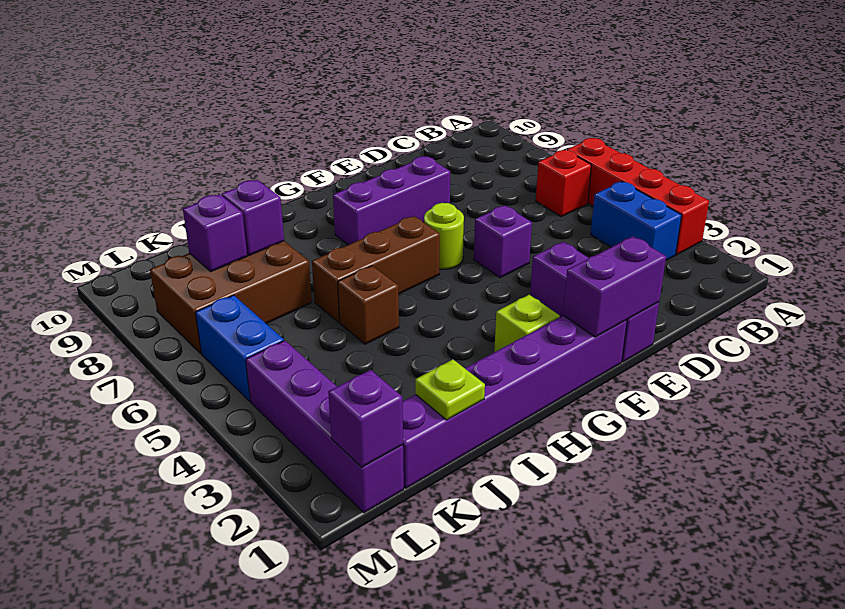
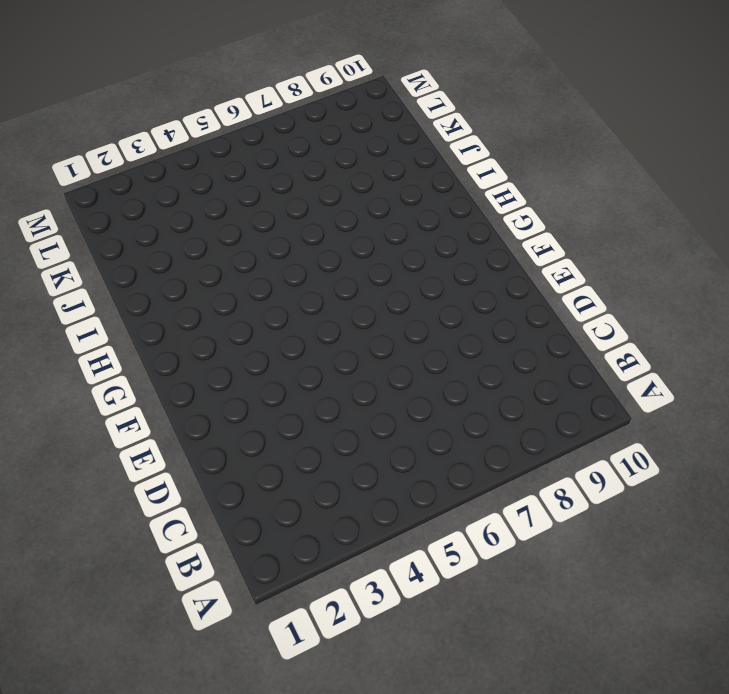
none -> red brick A3:A6 level 1
none -> blue brick B3:B4 level 1
none -> red brick B6 level 1

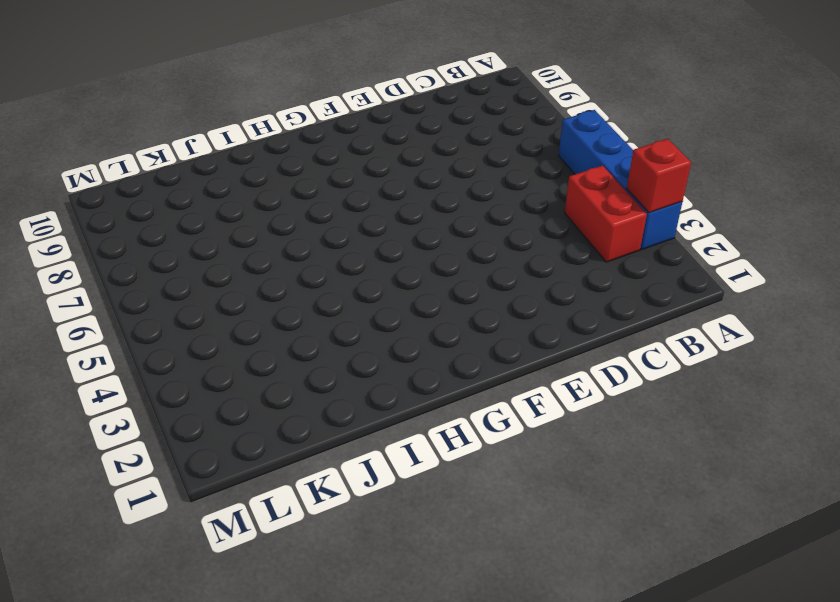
blue brick A3:A6 level 1 -> red brick A3:A6 level 1
red brick A3 level 2 -> red brick B6 level 1
red brick B3:B4 level 1 -> blue brick B3:B4 level 1
none -> purple brick E1:E3 level 1
none -> purple brick E5 level 1
none -> purple brick E8:G8 level 1

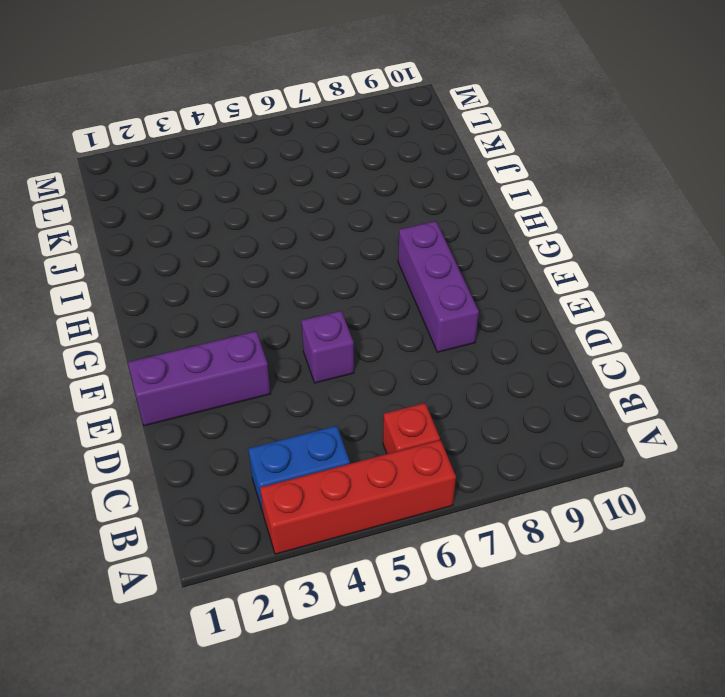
none -> purple brick F1:K1 level 1
none -> lime round brick F6 level 1
none -> lime brick G2 level 1

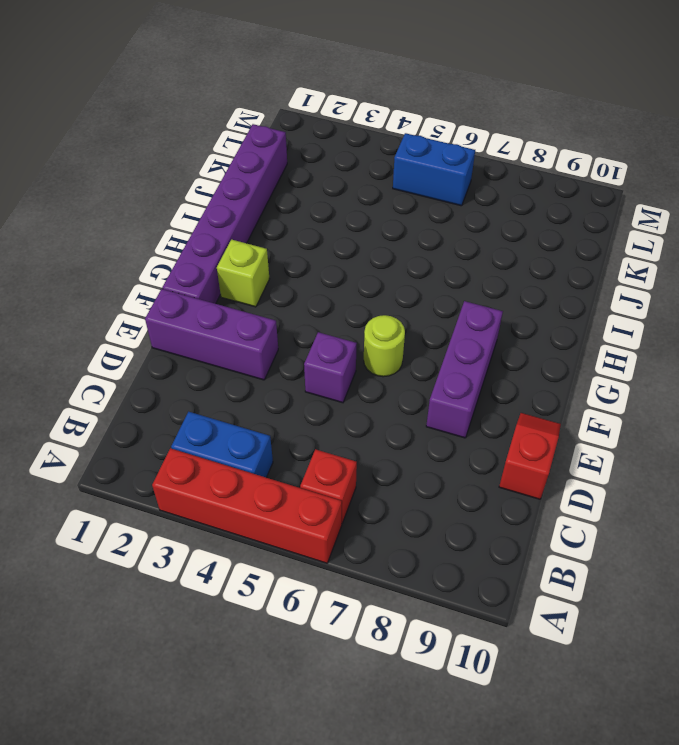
red slope D10:E10 level 1 top D -> none
none -> brown brick G6:I6 level 1
none -> brown brick I5 level 1
none -> brown brick J7:L8 level 1

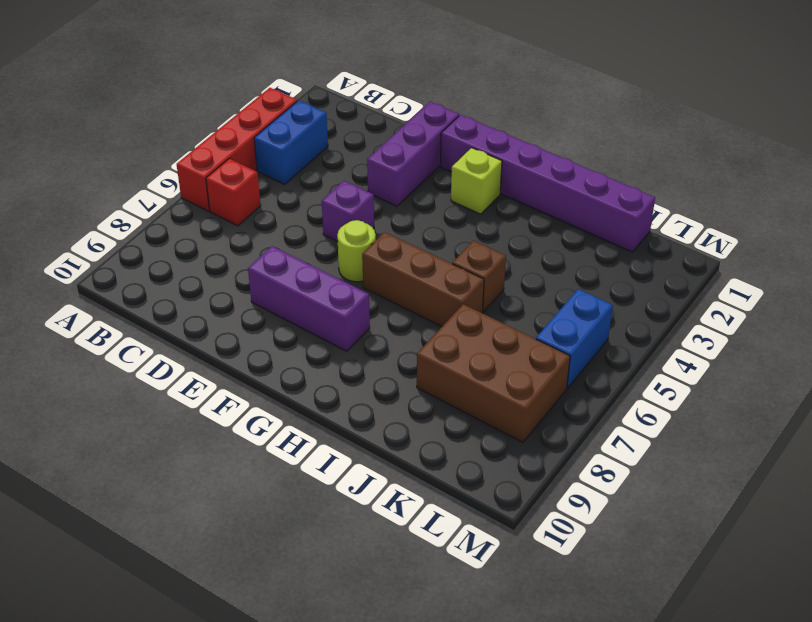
none -> purple brick L1:L4 level 1
none -> purple brick E1:F1 level 2
none -> lime plate J1 level 2

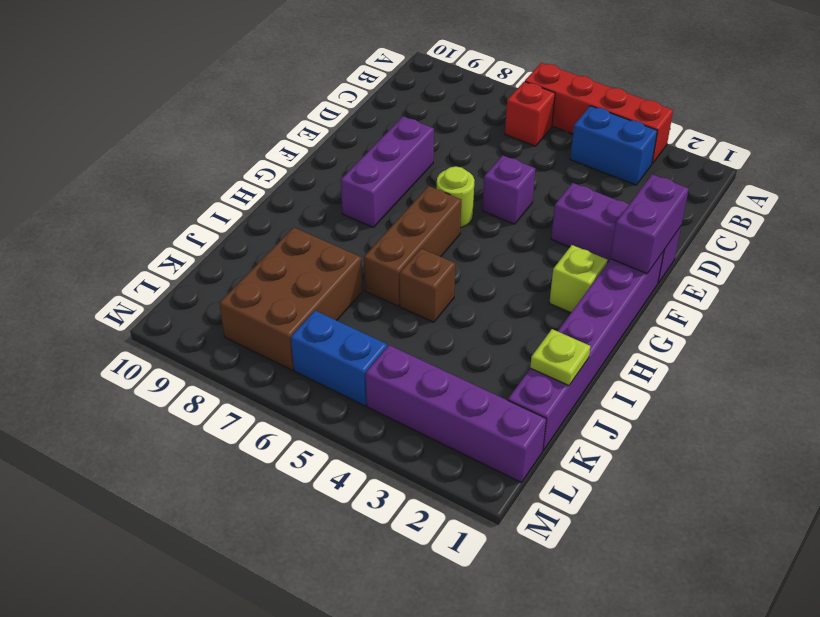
none -> purple brick J8 level 2
none -> purple brick K8 level 2
none -> purple brick L1 level 2

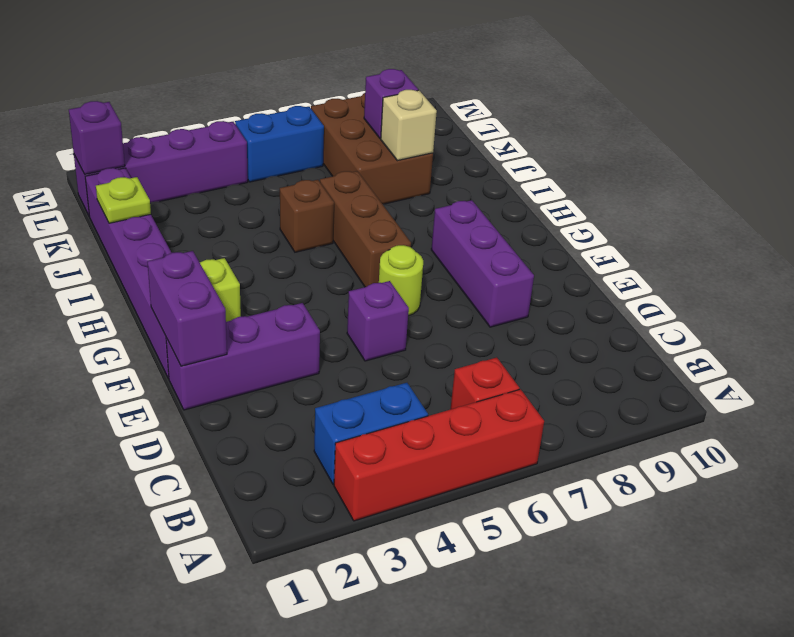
tan brick J8 level 2 -> purple brick J8 level 2

